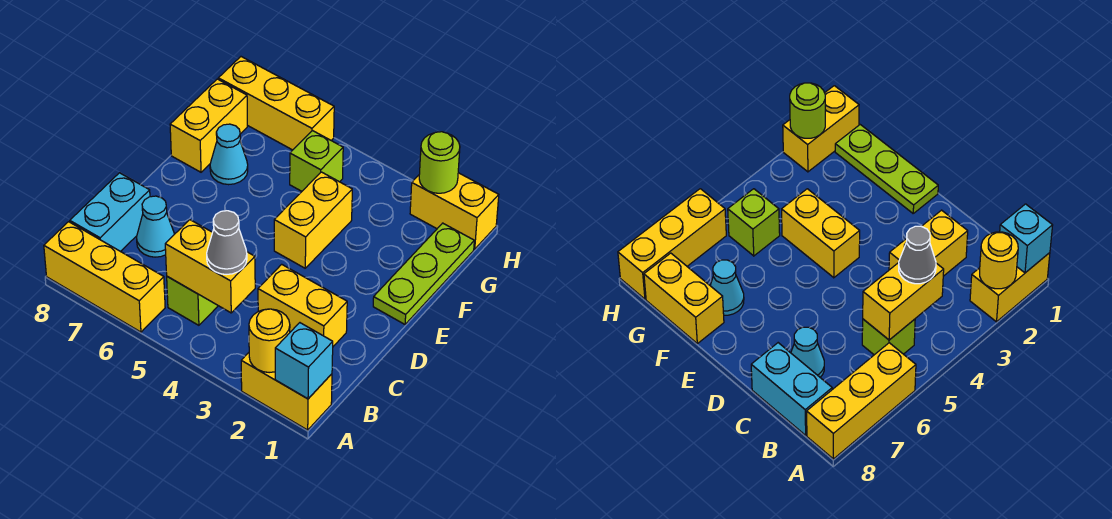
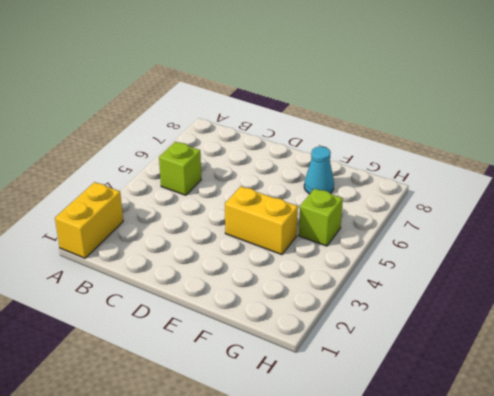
none -> yellow brick A6:A8 level 1
none -> cyan brick B8:C8 level 1
none -> yellow brick C2:C3 level 1

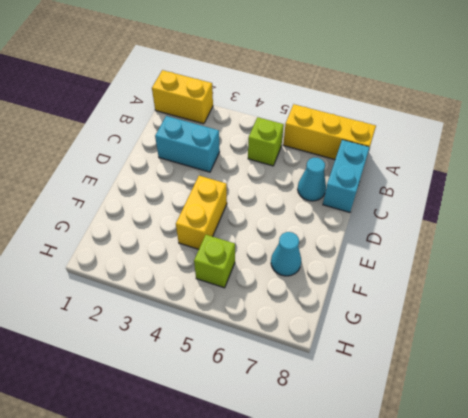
cyan brick C2:C3 level 1 -> yellow brick C2:C3 level 1
none -> lime plate E1:G1 level 1
none -> yellow brick F8:G8 level 1
none -> yellow brick H1:H2 level 1

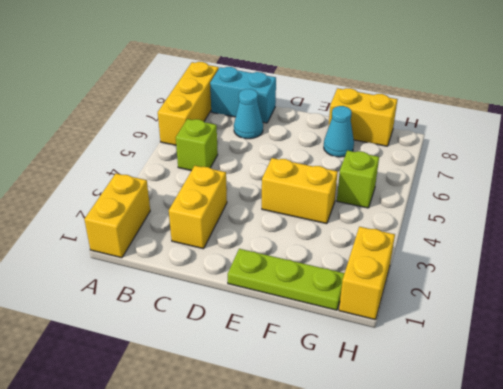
none -> yellow brick H6:H8 level 1
none -> cyan brick A1 level 2
none -> yellow round brick A2 level 2

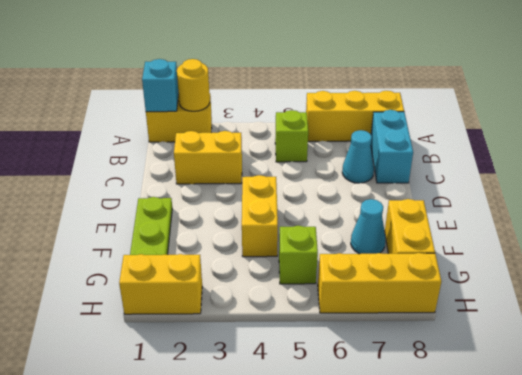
none -> yellow brick B4:B5 level 2
none -> lime round brick H2 level 2
none -> grey cone B4 level 3

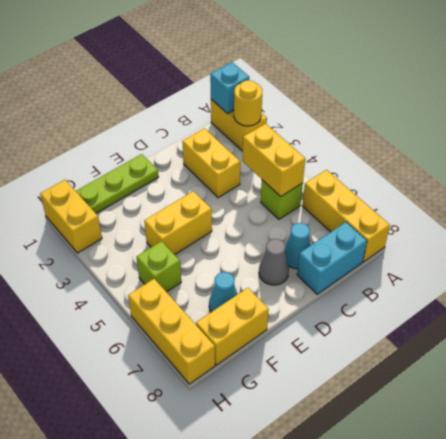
grey cone D7 level 1 -> grey cone B4 level 3
none -> lime round brick H2 level 2

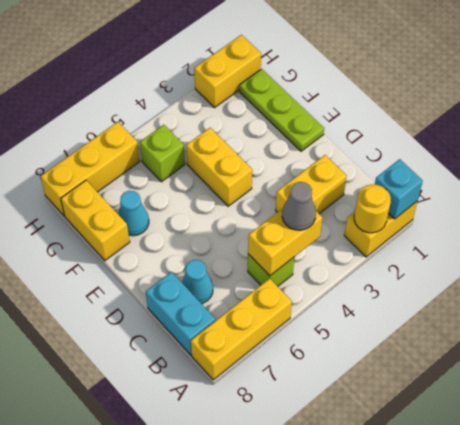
none -> lime round brick H2 level 2

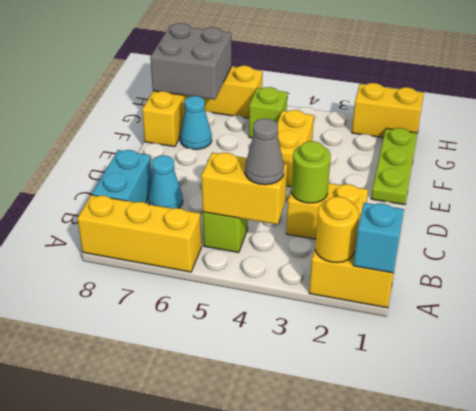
lime round brick C3 level 2 -> lime round brick H2 level 2
grey brick G7:H8 level 2 -> none

